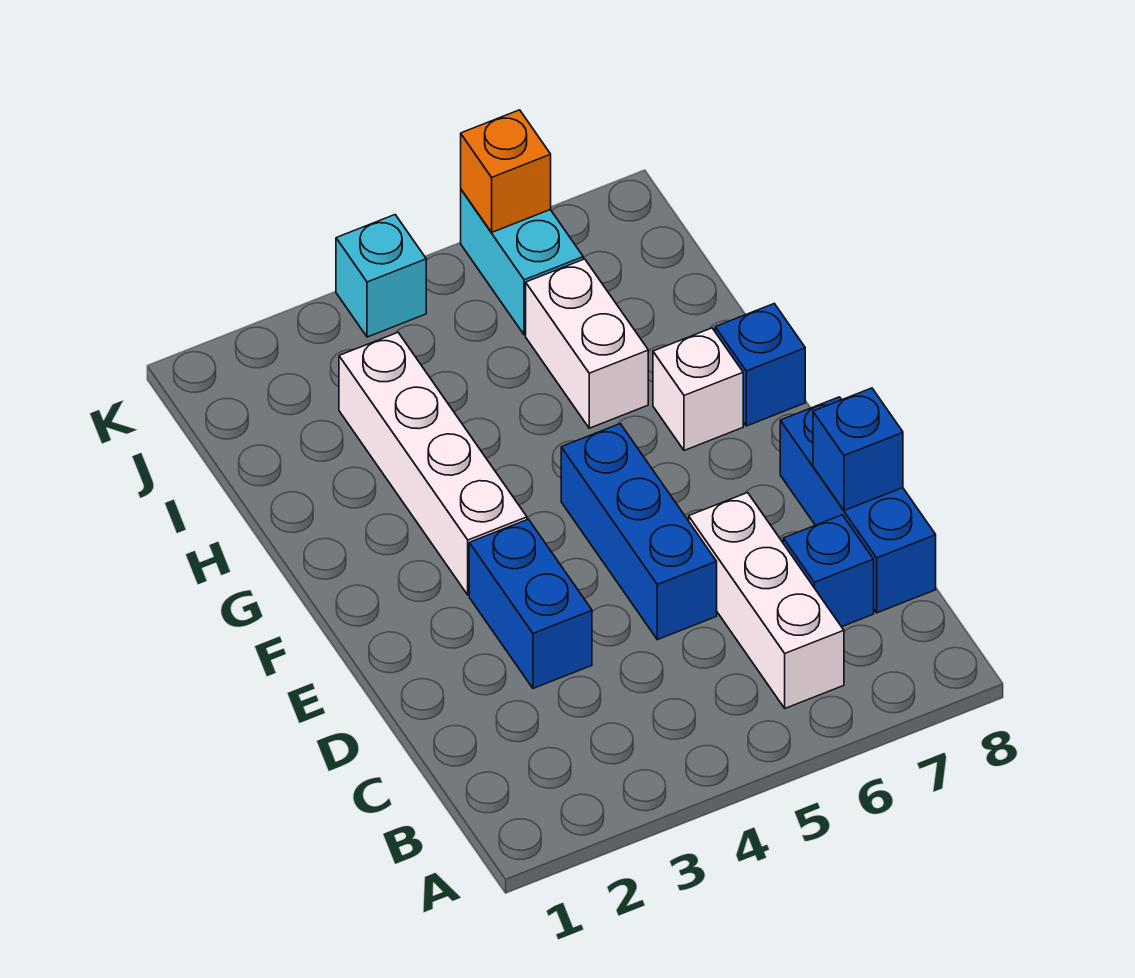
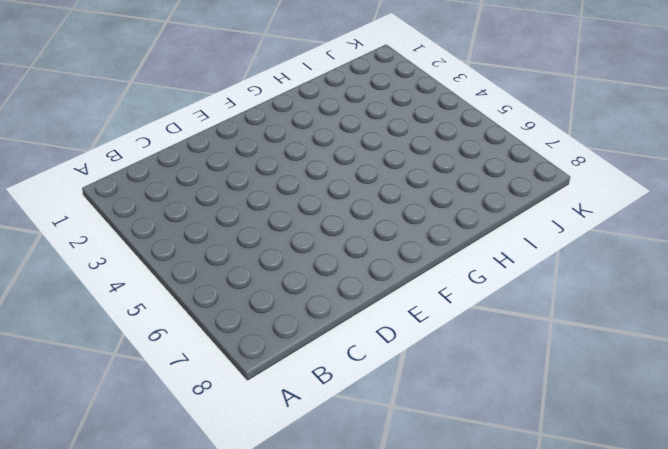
none -> white brick B6:D6 level 1
none -> blue brick C7 level 1
none -> blue brick C8:E8 level 1

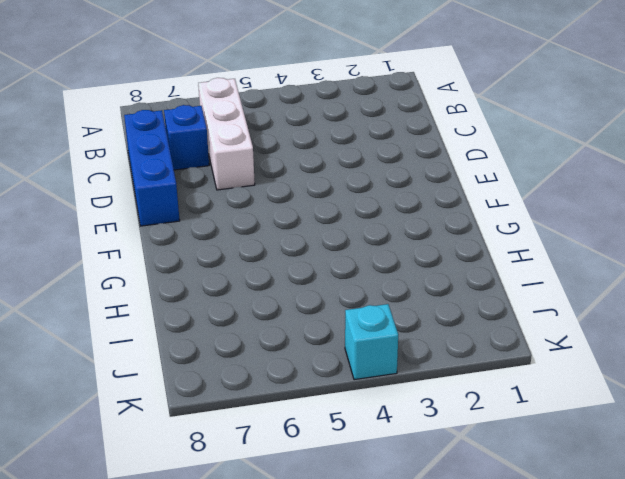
none -> blue brick D3:E3 level 1
none -> blue brick D5:F5 level 1
none -> white brick F3:I3 level 1

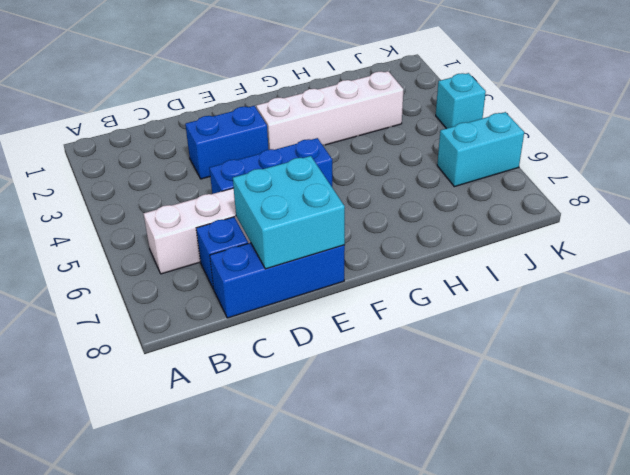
cyan brick D7:E8 level 2 -> blue brick D8 level 2
none -> white brick G7 level 1
none -> blue brick G8 level 1
none -> white brick H6:I6 level 1

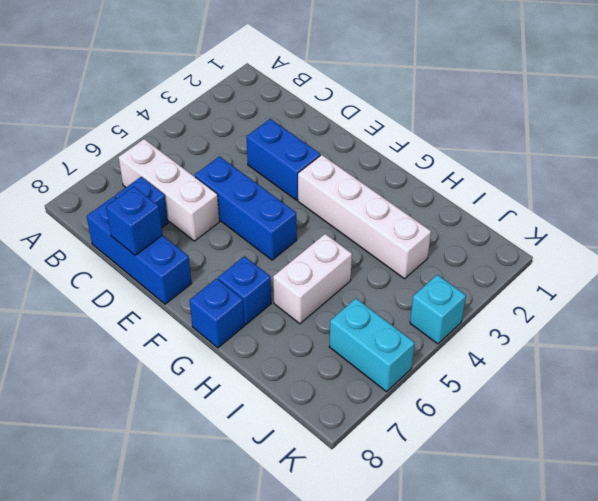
blue brick G7 level 1 -> white brick G7 level 1
white brick H5:H6 level 1 -> white brick H6:I6 level 1
none -> orange brick K6 level 2

